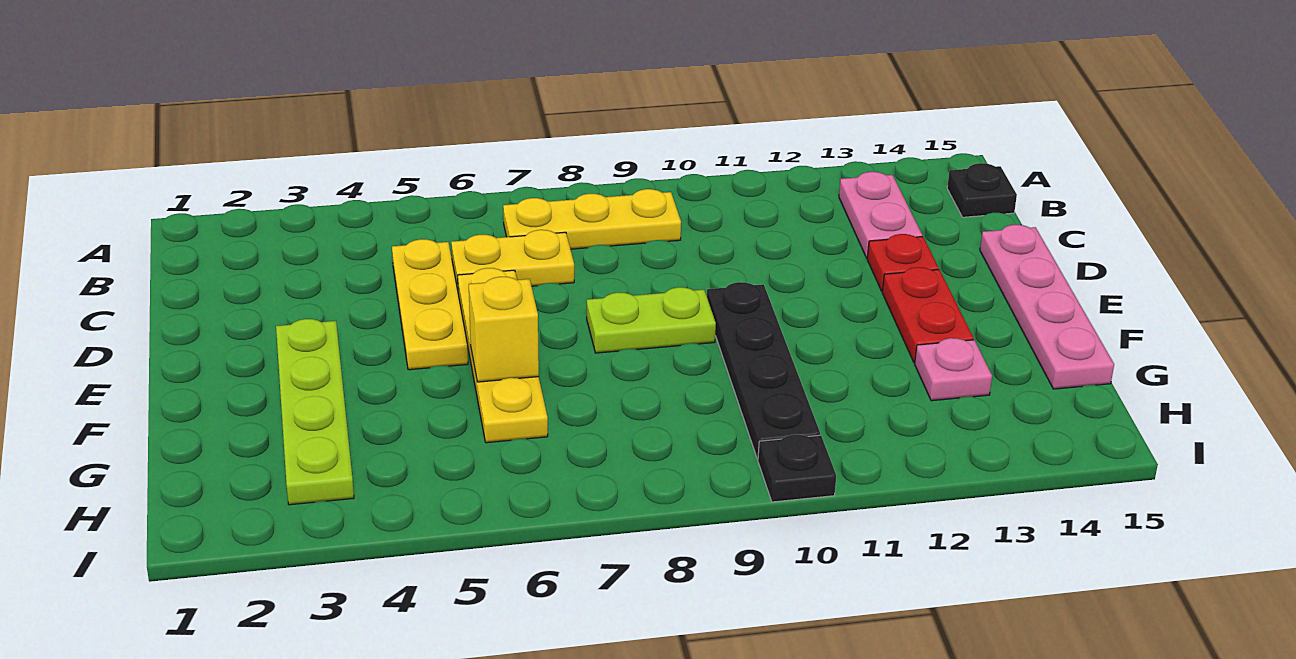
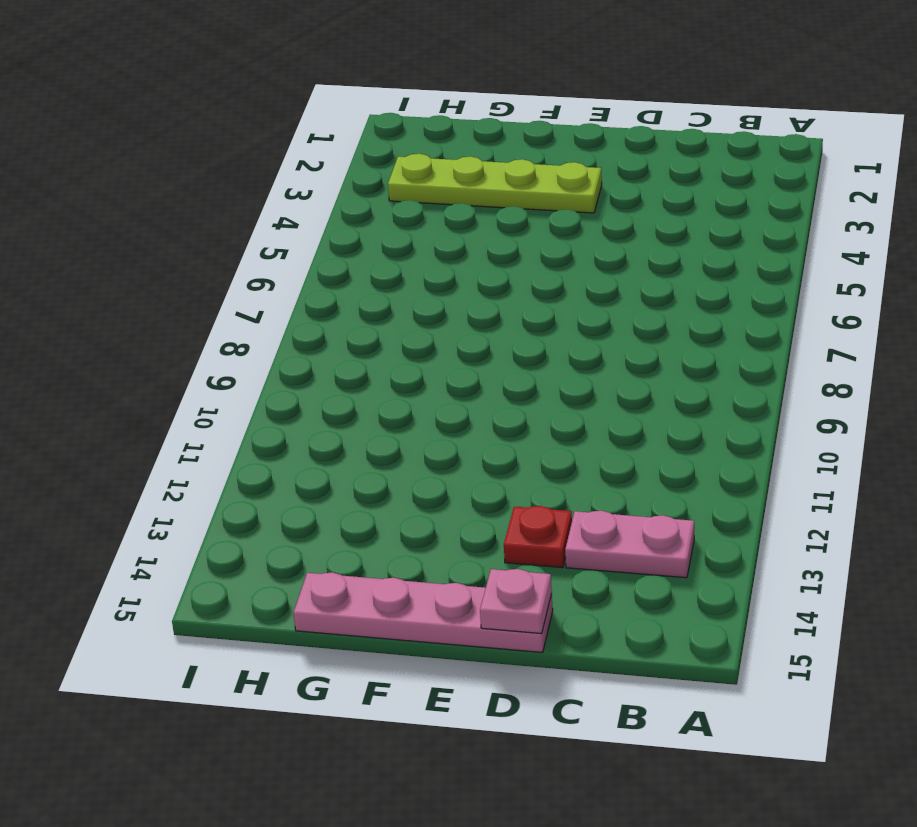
pink plate D15 level 2 -> pink plate G13 level 1
none -> yellow plate B7:B9 level 1
none -> black plate B15 level 1
none -> yellow plate C5:E5 level 1

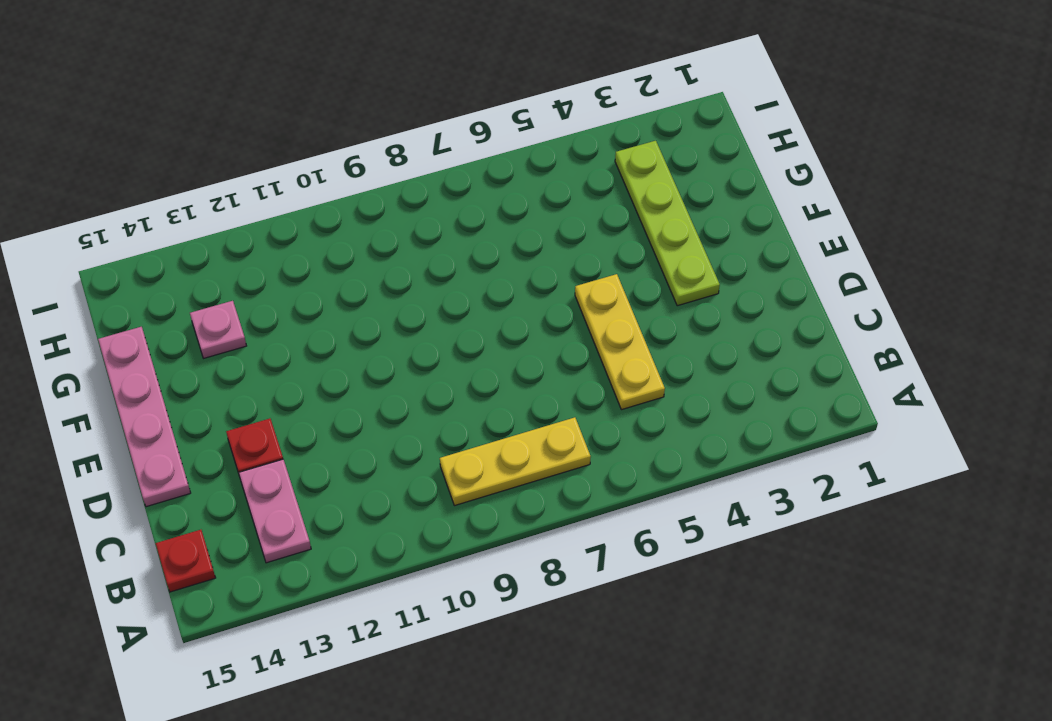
red plate B15 level 1 -> black plate B15 level 1
none -> yellow plate C6:C7 level 1
none -> yellow plate D6:G6 level 1
none -> lime plate E8:E9 level 1

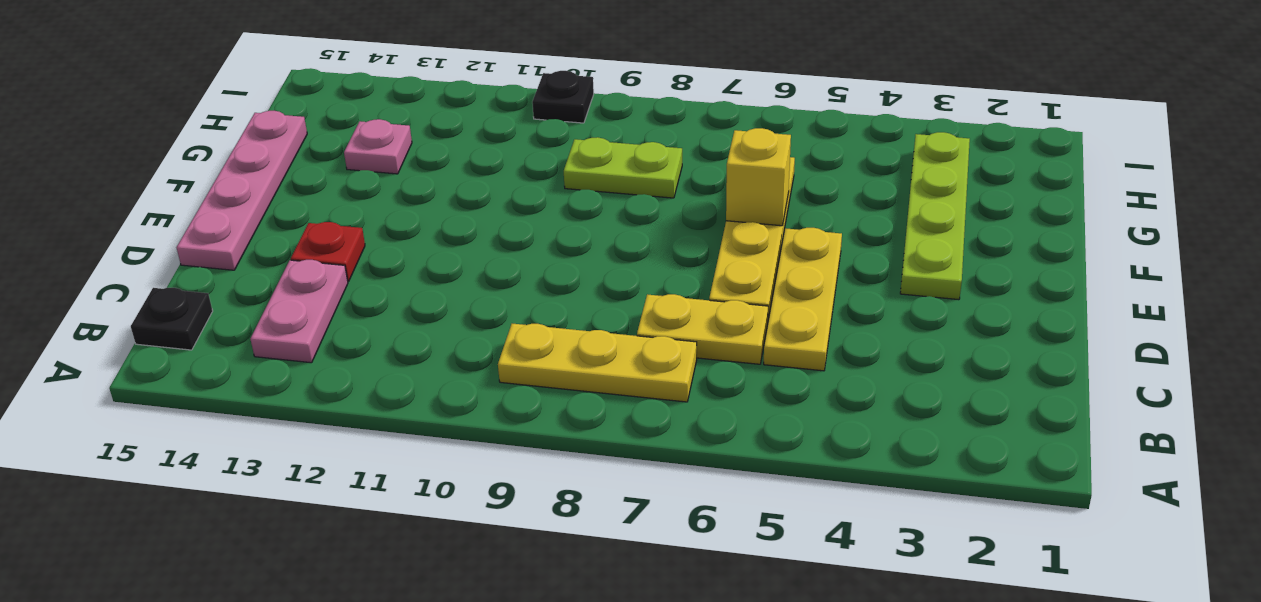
lime plate G8:G9 level 1 -> lime plate E8:E9 level 1
none -> black plate E10:H10 level 1
none -> red plate E13:F13 level 1

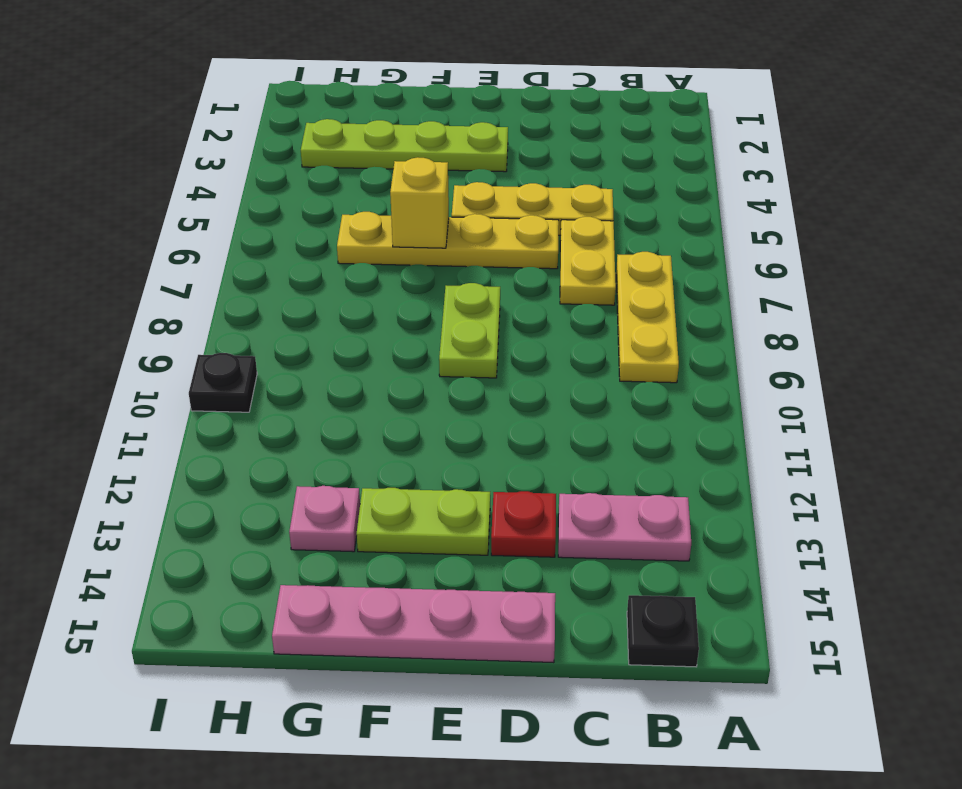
lime plate E13:F13 level 1 -> red plate E13:F13 level 1
none -> black plate E10:H10 level 1

